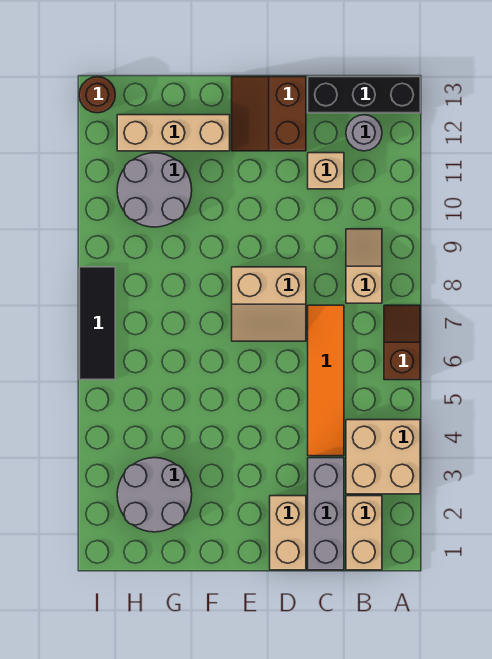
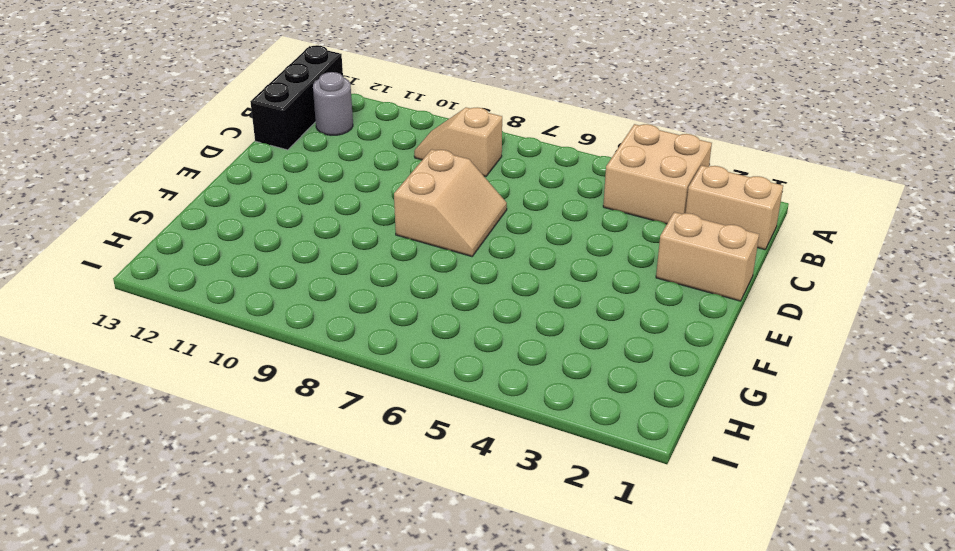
none -> brown slope A6:A7 level 1 top 6
none -> grey brick C1:C3 level 1
none -> orange tile C4:C7 level 1

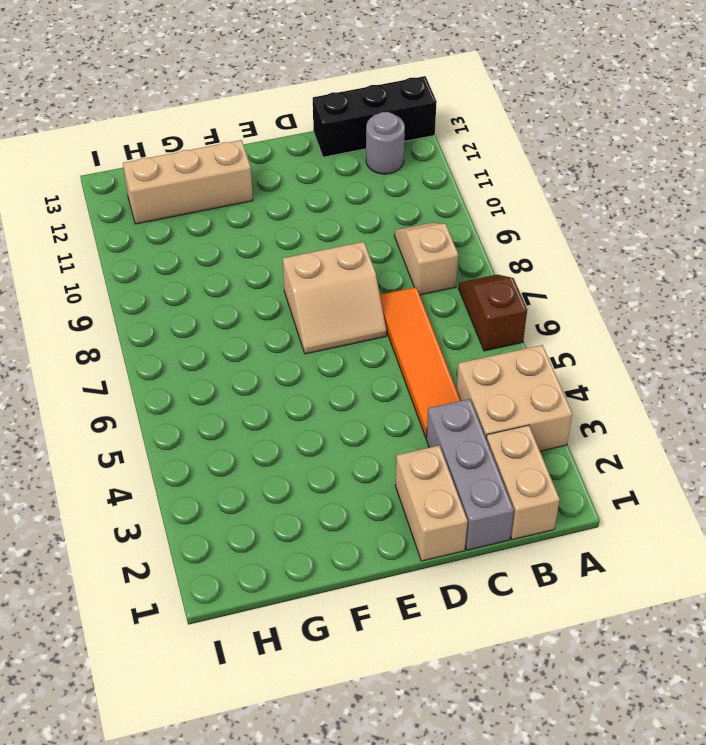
none -> tan brick C11 level 1
none -> brown slope D12:E13 level 1 top D
none -> grey round brick G2:H3 level 1

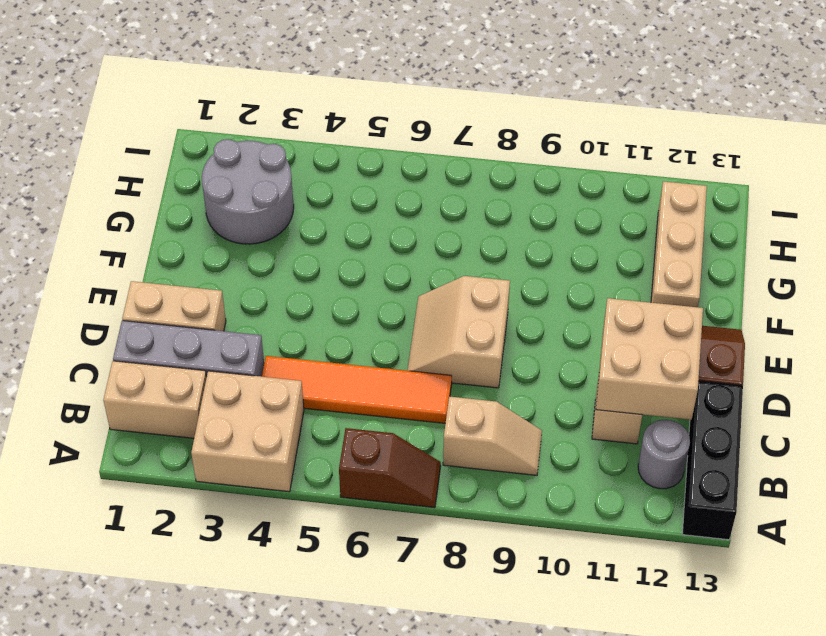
tan brick C11:D12 level 2 -> none
none -> grey round brick G10:H11 level 1
none -> black tile I6:I8 level 1
none -> brown round brick I13 level 1

